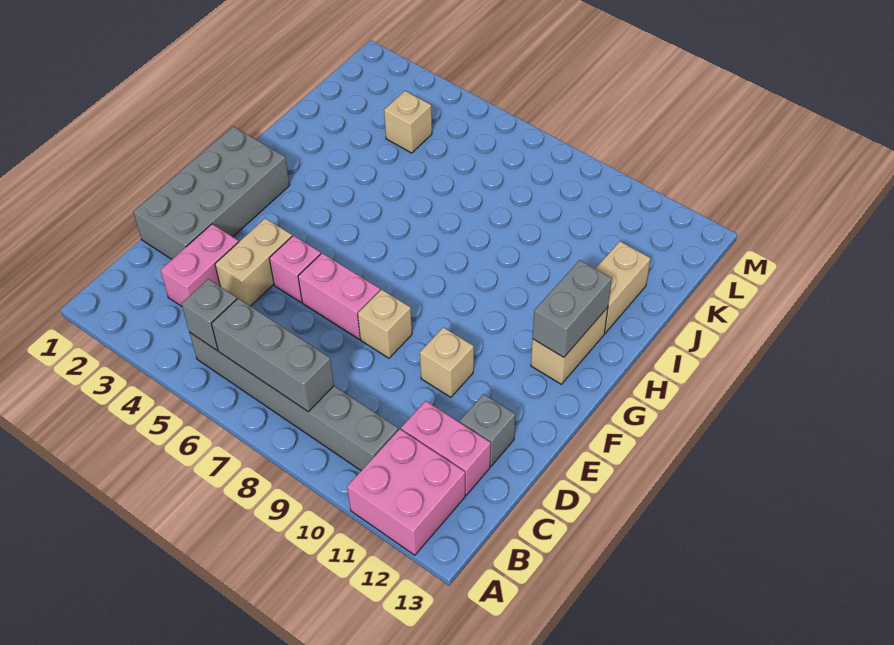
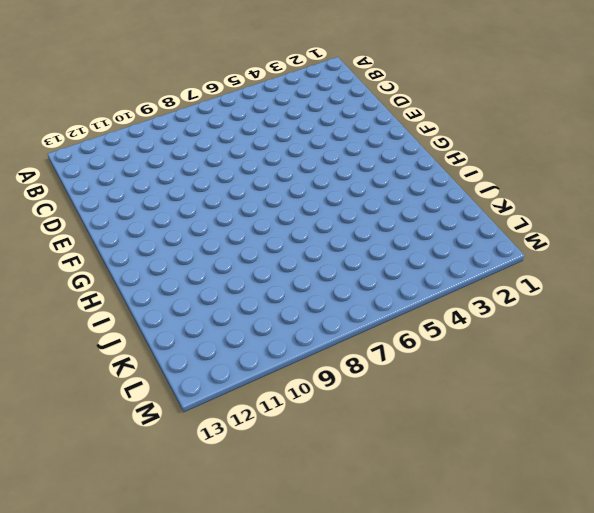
none -> pink brick A11:B12 level 1
none -> grey brick B5:B10 level 1
none -> pink brick C3:D3 level 1

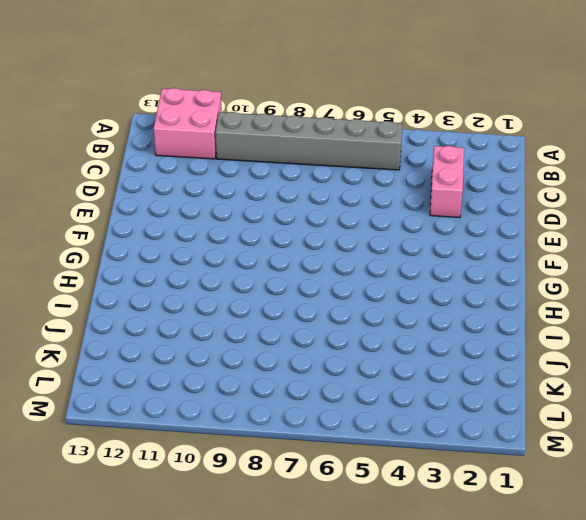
none -> pink brick C11:C12 level 1
none -> grey brick D1:G2 level 1
none -> tan brick D4:E4 level 1

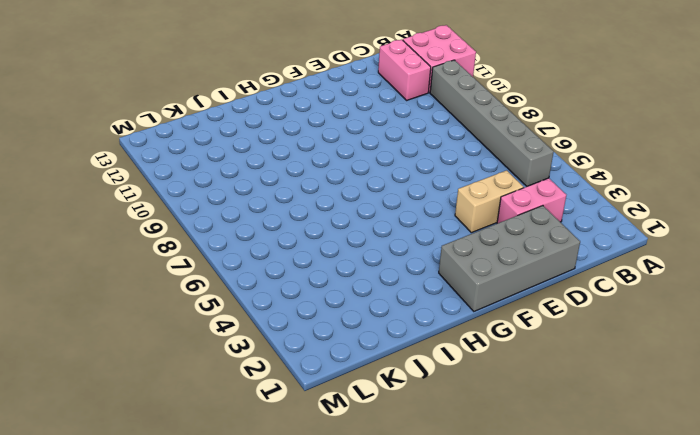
none -> grey brick D12 level 1
none -> pink brick E5 level 1
none -> pink brick E6:E7 level 1

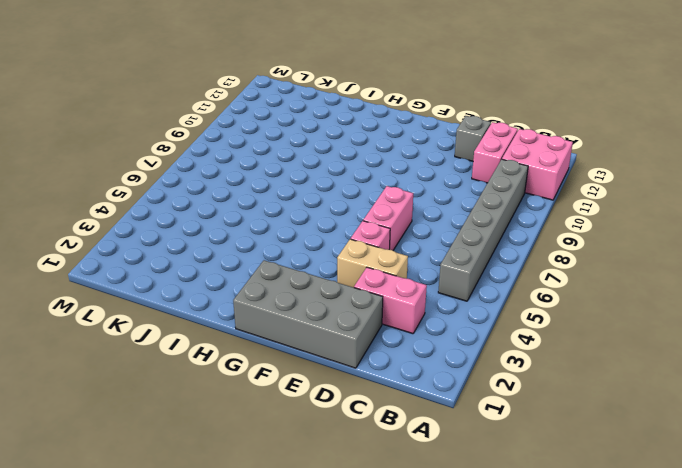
none -> tan brick E8 level 1
none -> tan brick E10 level 1
none -> tan brick G12:H12 level 1

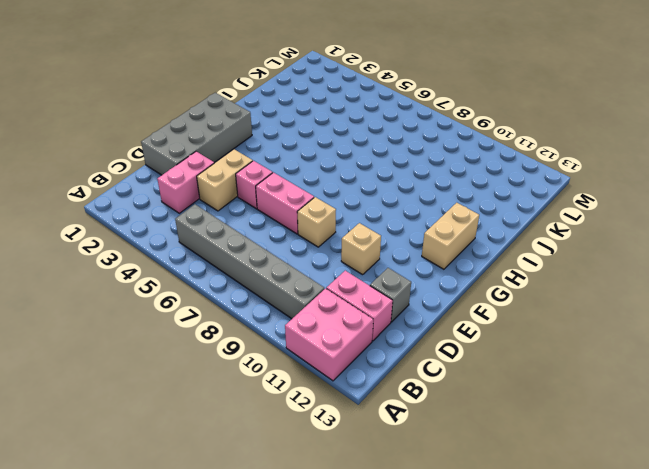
none -> tan brick I12:J12 level 1
none -> tan brick K4 level 1
none -> grey brick B5 level 2

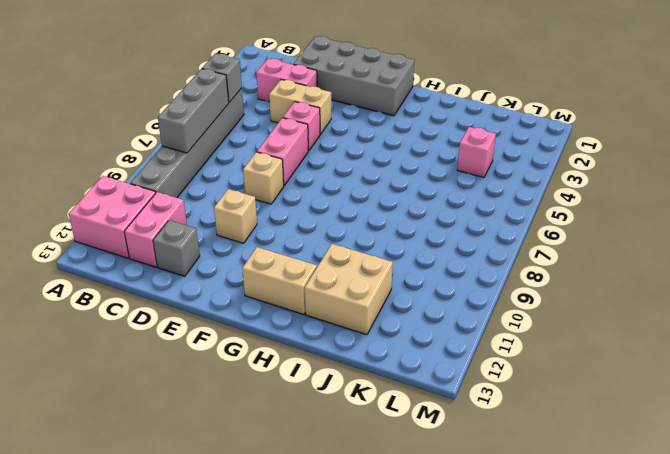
tan brick I11:J12 level 1 -> tan brick I12:J12 level 1
pink brick K4 level 1 -> tan brick K4 level 1
none -> grey brick G12:H12 level 2

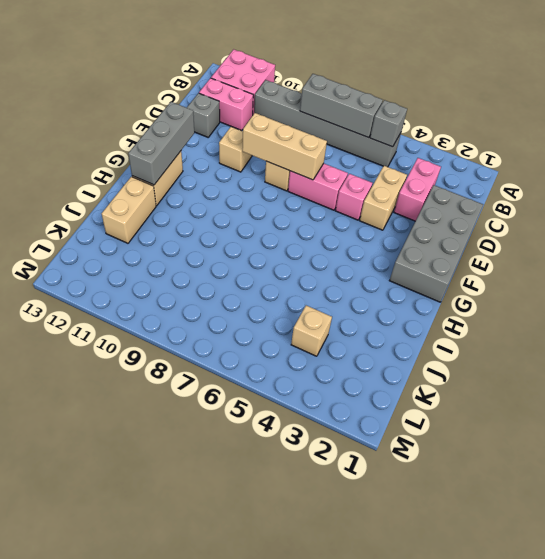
tan brick E7:E9 level 2 -> none
grey brick F12:H12 level 2 -> grey brick G12:H12 level 2

